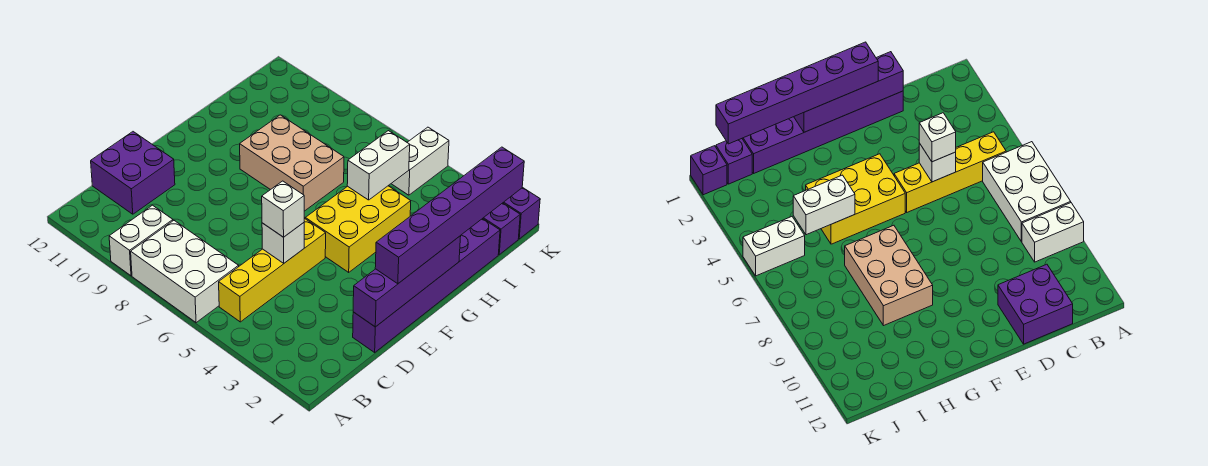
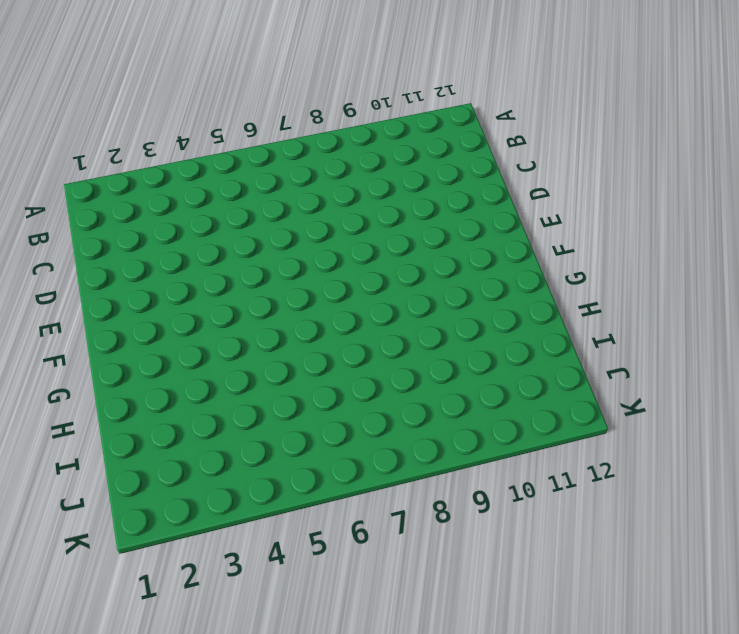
none -> white brick A6:B8 level 1
none -> white brick A9:B9 level 1
none -> yellow brick B5:E5 level 1

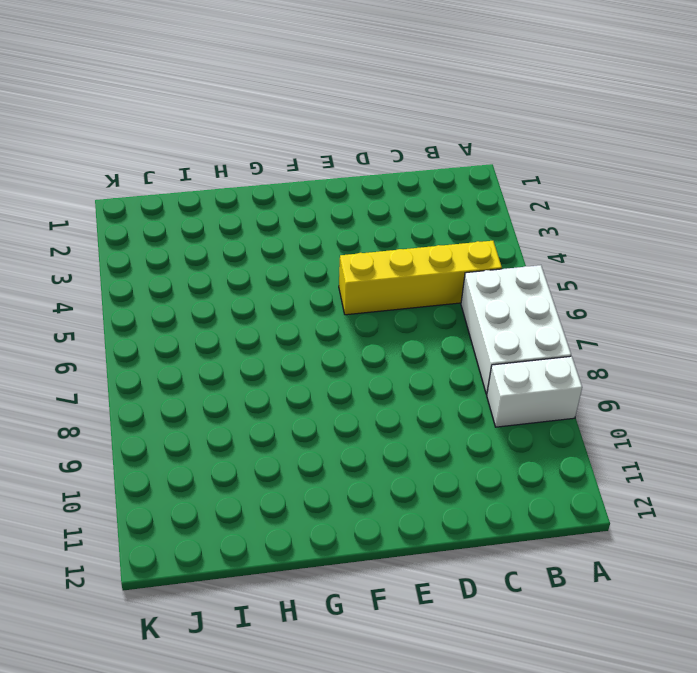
none -> purple brick C11:D12 level 1
none -> purple brick D1:I1 level 1
none -> yellow brick F4:H5 level 1

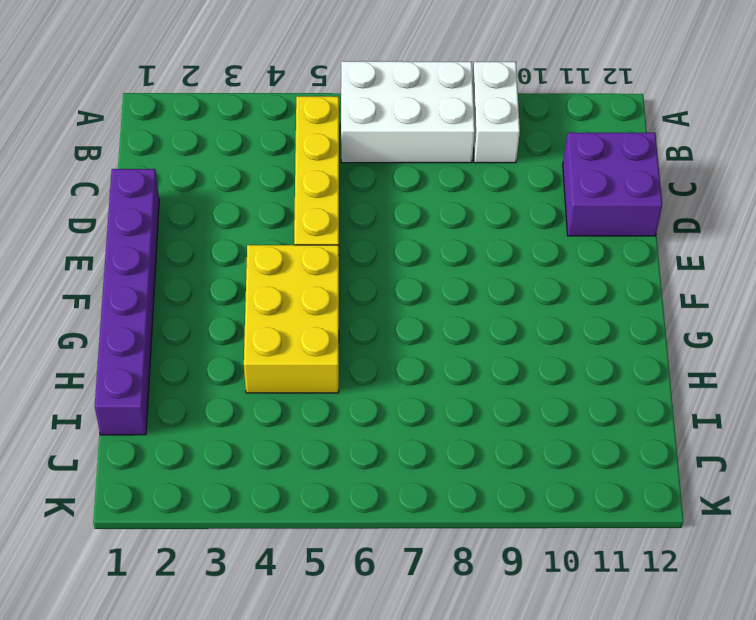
none -> tan brick G7:H9 level 1
none -> purple brick J1 level 1
none -> white brick J5:K5 level 1

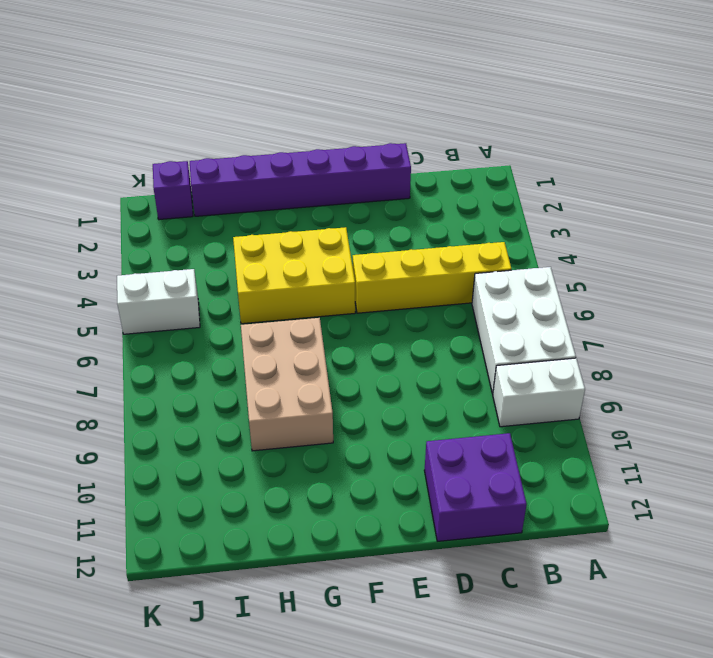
none -> purple brick K1 level 1
none -> purple brick D1:G1 level 2
none -> white brick D5 level 2

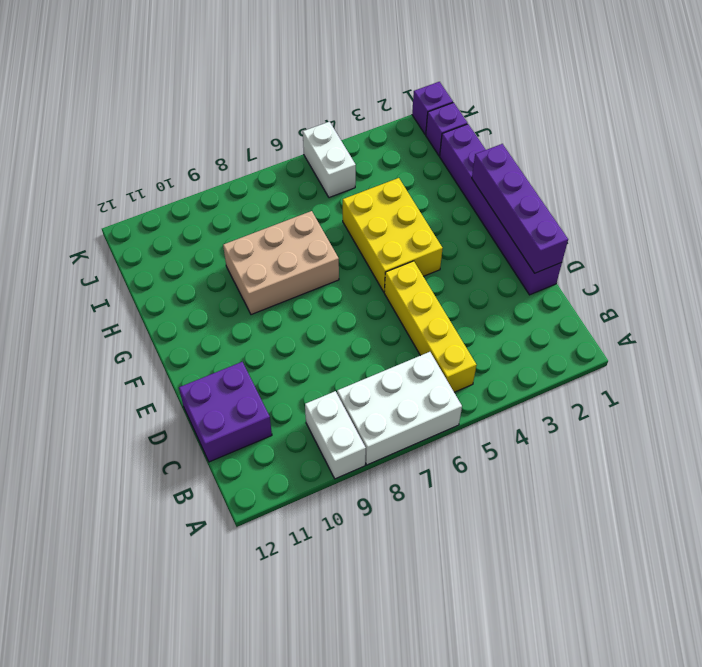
none -> white brick D5 level 2
none -> white brick H5:I5 level 2
none -> white brick D5 level 3

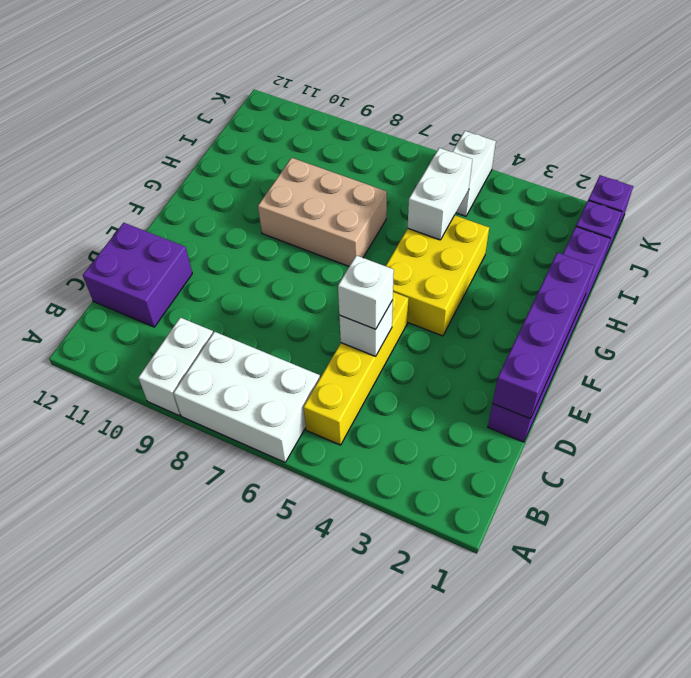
none -> purple brick E1:J1 level 3

